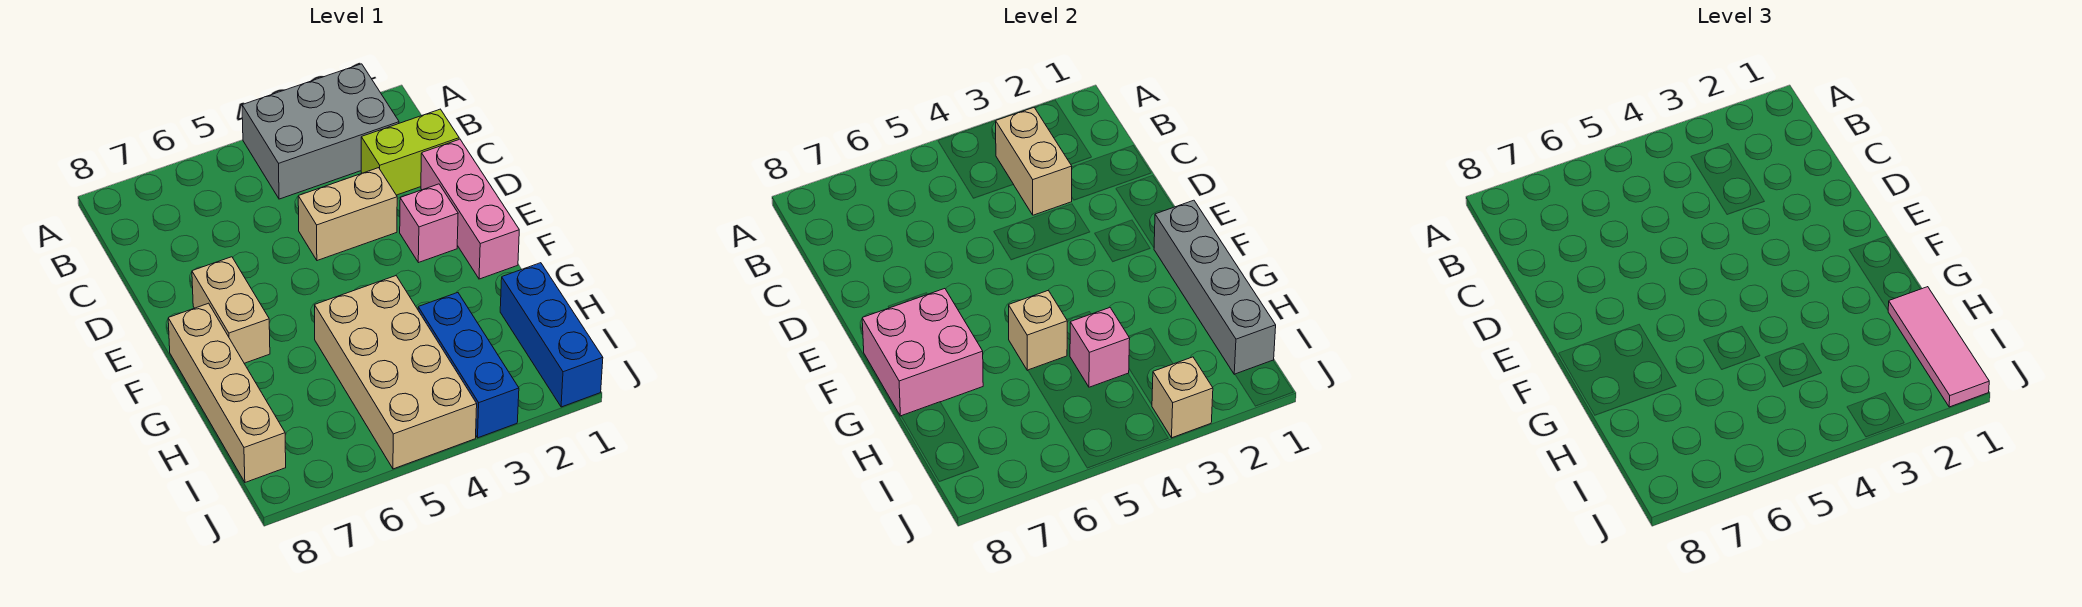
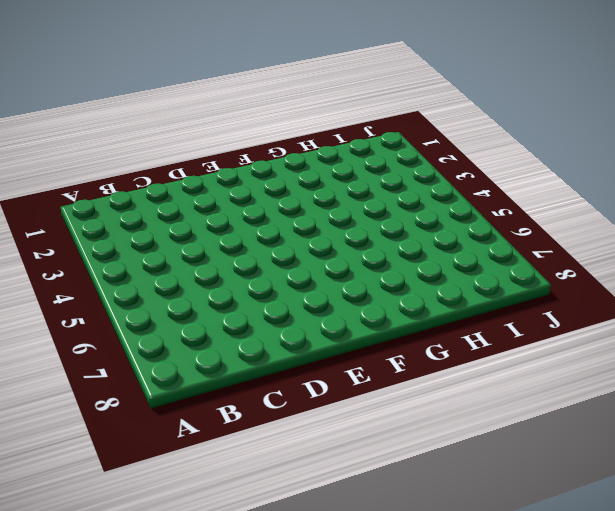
none -> grey brick A2:B4 level 1
none -> lime brick C1:C2 level 1
none -> pink brick D1:F1 level 1

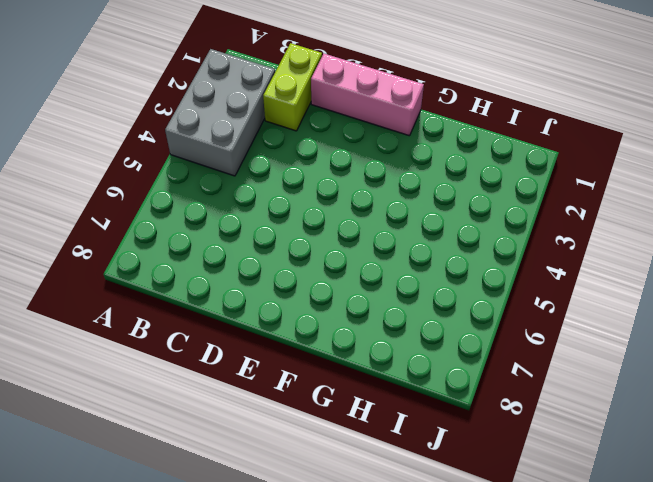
none -> tan brick D3:D4 level 1
none -> pink brick E2 level 1
none -> tan brick E7:F7 level 1

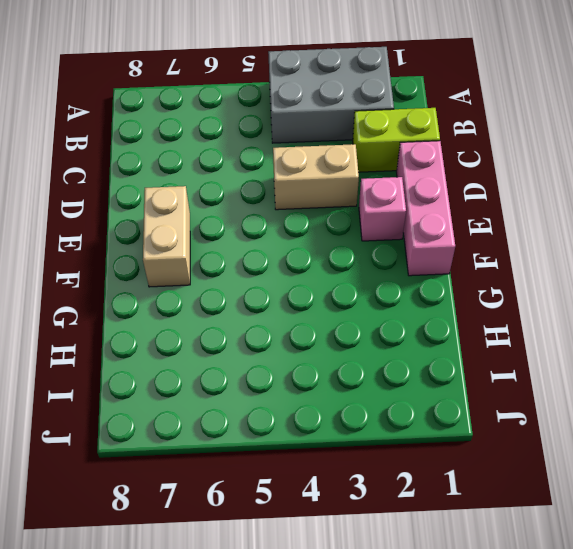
none -> tan brick F8:I8 level 1
none -> tan brick G4:J5 level 1
none -> blue brick H1:J1 level 1

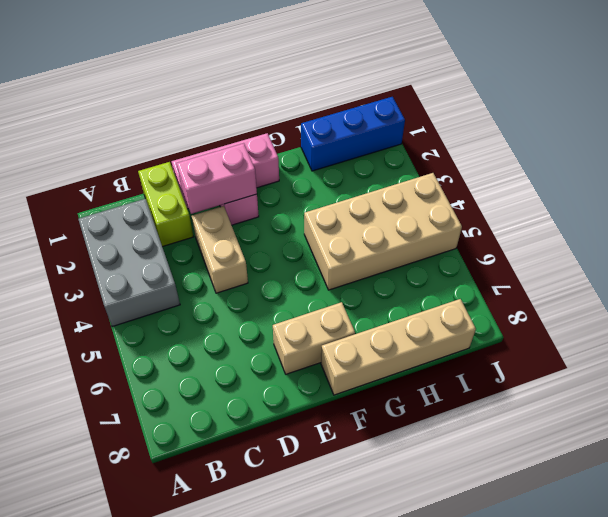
pink brick D2:E2 level 2 -> none
none -> blue brick H3:J3 level 1
none -> tan brick B3:C3 level 2
none -> grey brick F1:I1 level 2

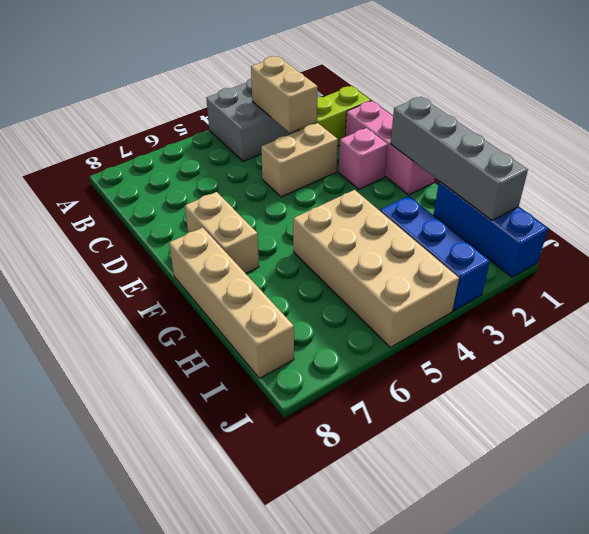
none -> pink brick F7:G8 level 2
none -> tan brick G5 level 2
none -> pink brick H4 level 2

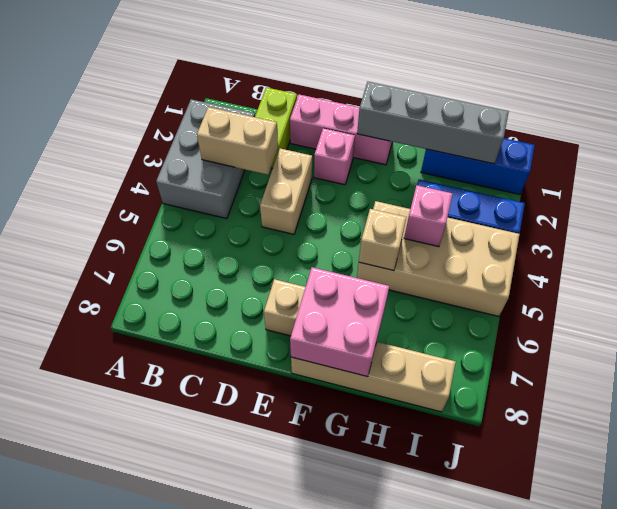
none -> tan brick J3 level 2
none -> pink tile H1:J1 level 3

